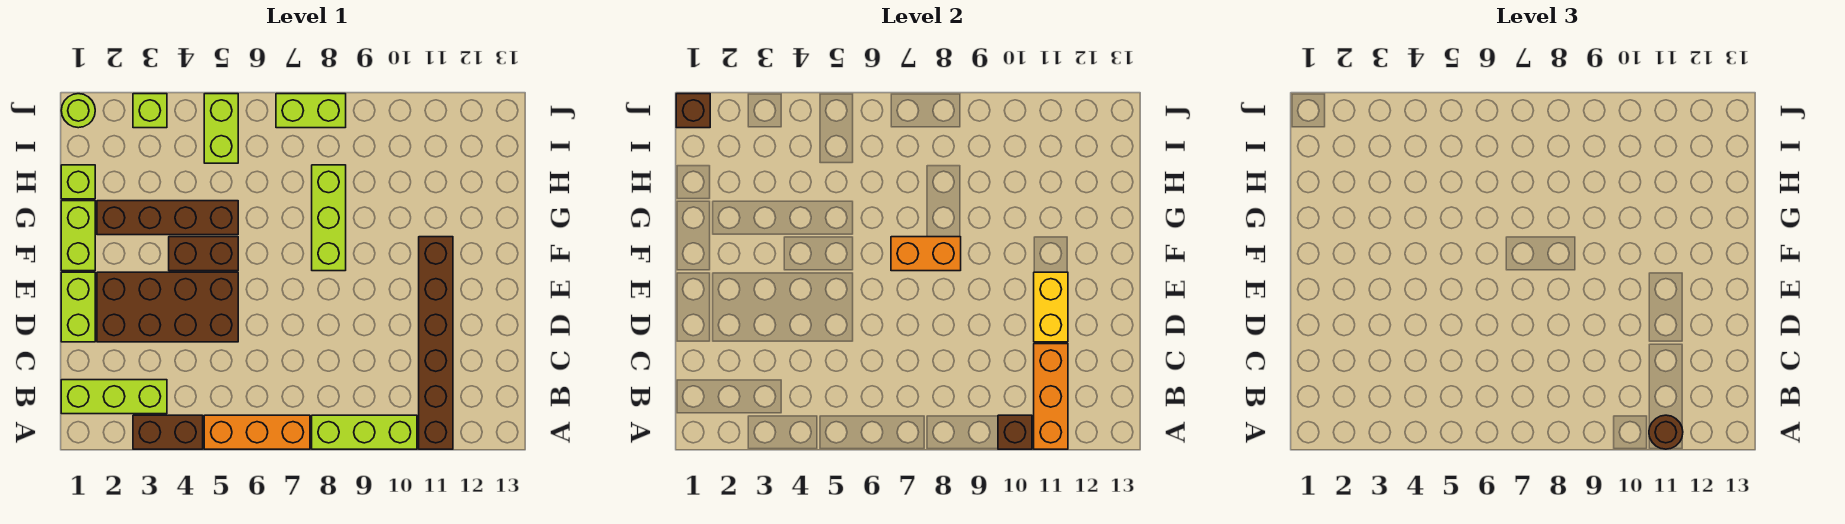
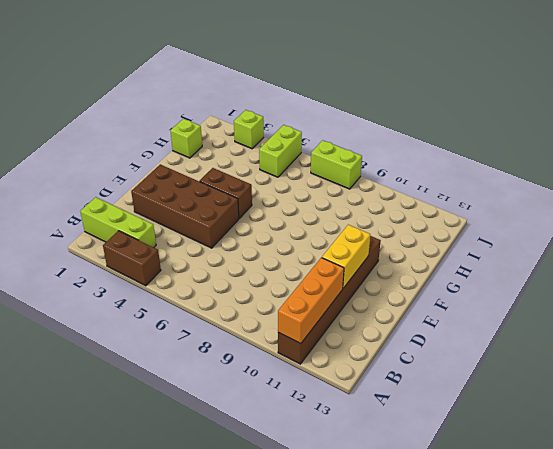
none -> orange brick A5:A7 level 1
none -> lime brick A8:A10 level 1
none -> lime brick D1:E1 level 1

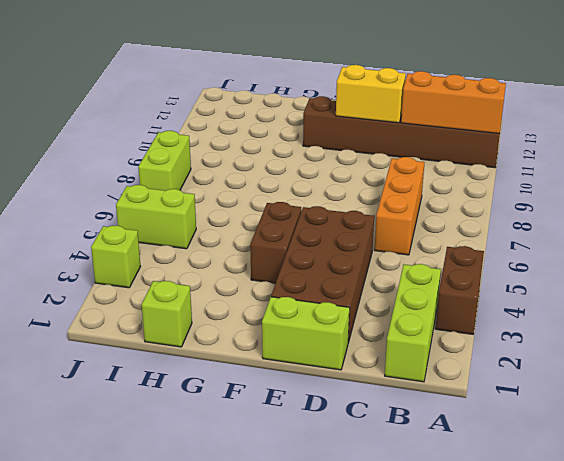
orange brick C6:C8 level 1 -> orange brick A5:A7 level 1
none -> lime brick A8:A10 level 1
none -> lime brick F1:G1 level 1
none -> lime brick F8:H8 level 1

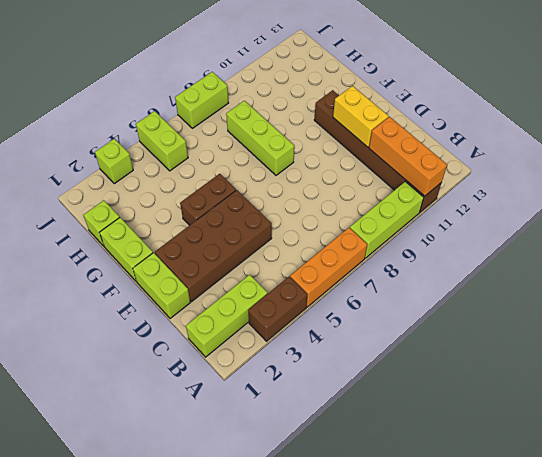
none -> brown brick G2:G5 level 1
none -> lime round brick J1 level 1
none -> brown brick A10 level 2

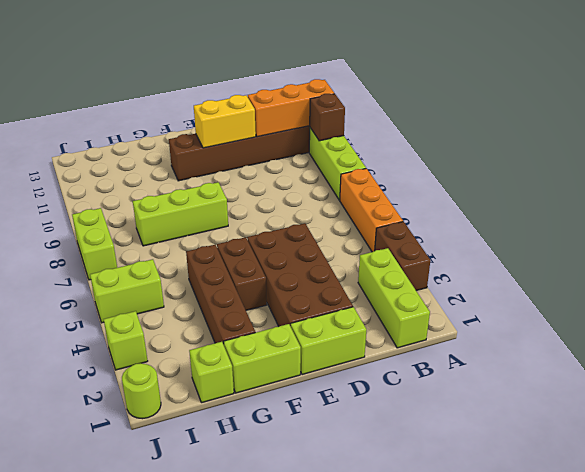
none -> orange brick F7:F8 level 2
none -> brown brick J1 level 2
none -> brown round brick A11 level 3

